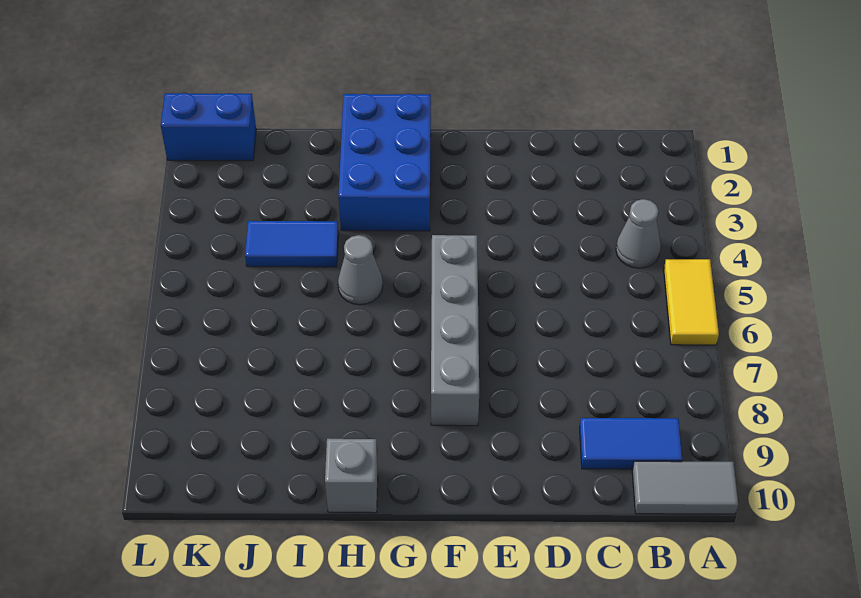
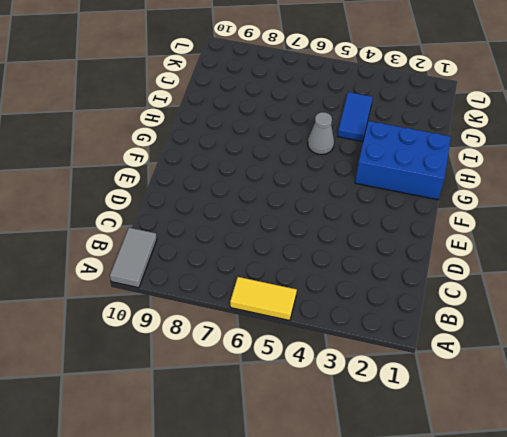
none -> grey cone B4 level 1
none -> blue tile B9:C9 level 1

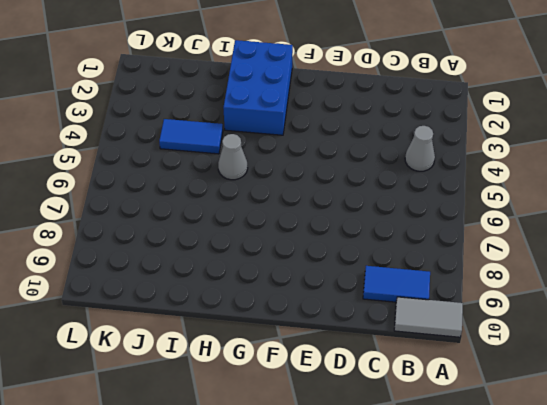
none -> yellow tile A5:A6 level 1
none -> grey brick F5:F8 level 1

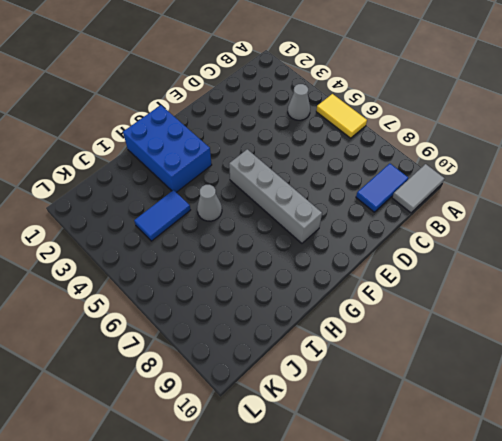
none -> grey brick H10 level 1
none -> blue brick K1:L1 level 1

